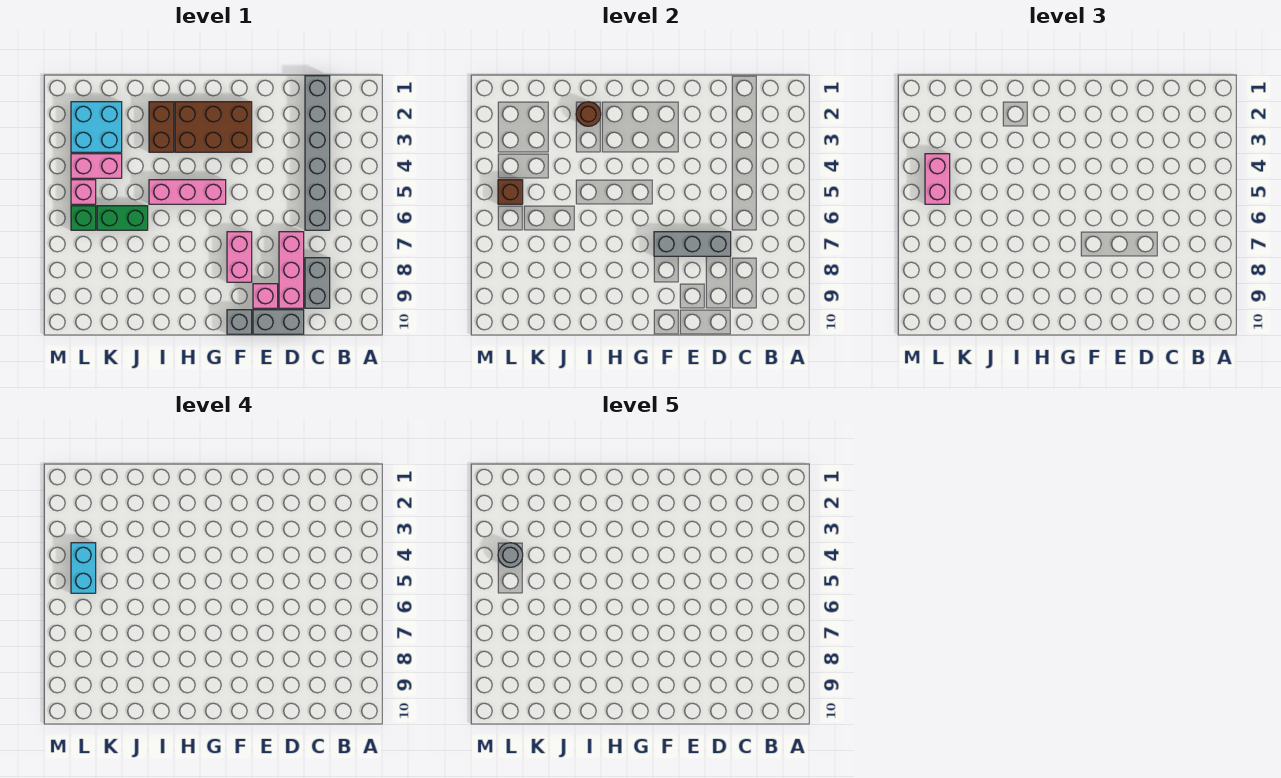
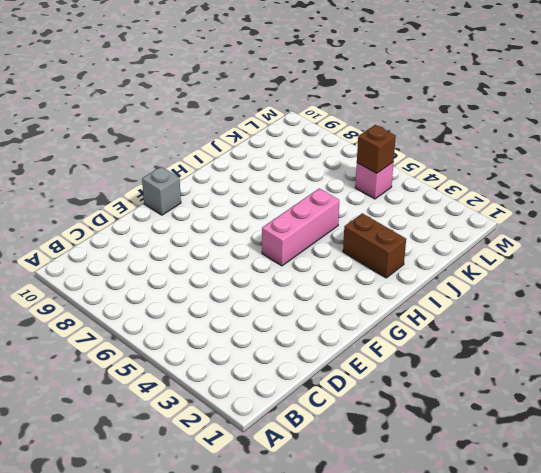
none -> grey brick C1:C6 level 1
none -> grey brick C8:C9 level 1
none -> pink brick D7:D9 level 1

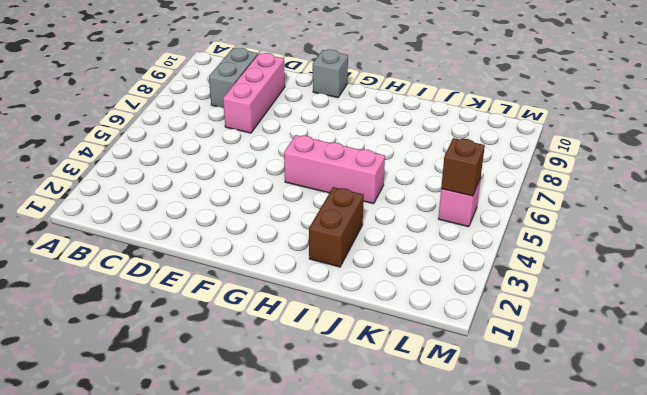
none -> grey brick C1:C6 level 1
none -> grey brick D10:E10 level 1
none -> pink brick E9 level 1

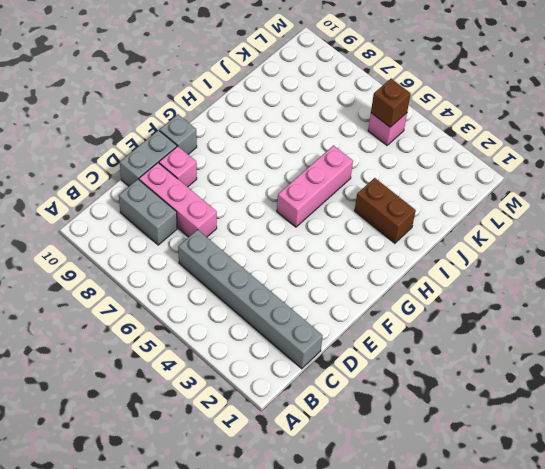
none -> brown brick F2:H3 level 1
none -> pink brick F7:F8 level 1
none -> green brick J6:K6 level 1

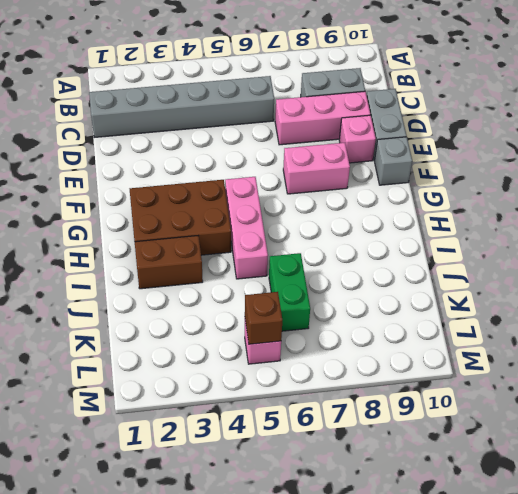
brown brick G2:H4 level 1 -> brown brick F2:H3 level 1
none -> cyan brick K2:L3 level 1
none -> pink brick K4:L4 level 1
none -> green brick L6 level 1

